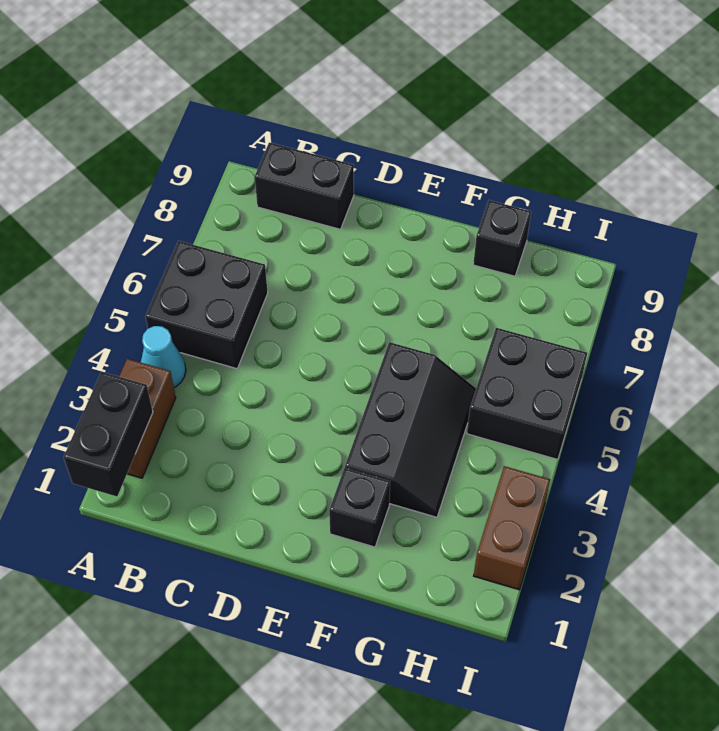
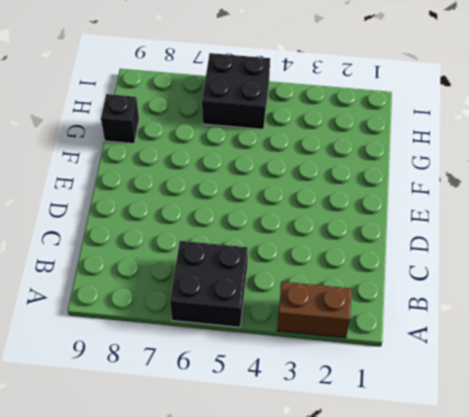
none -> cyan cone A4 level 1
none -> black brick B9:C9 level 1

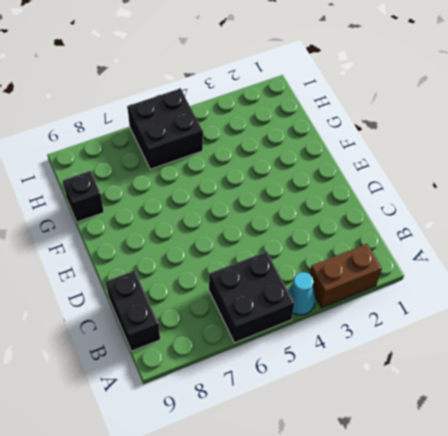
none -> black brick F2 level 1
none -> black slope F3:G5 level 1 top F

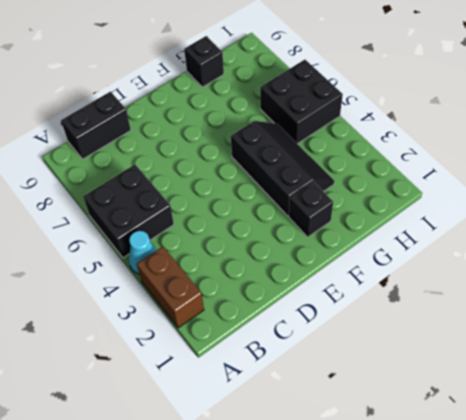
none -> brown brick I2:I3 level 1
none -> black brick A1:A2 level 2

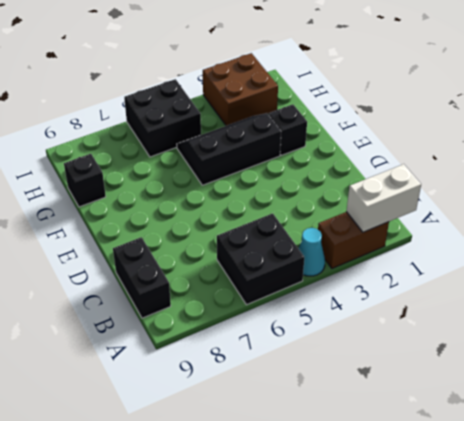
white brick A1:A2 level 2 -> black brick A1:A2 level 2
brown brick H2:I3 level 1 -> brown brick I2:I3 level 1

